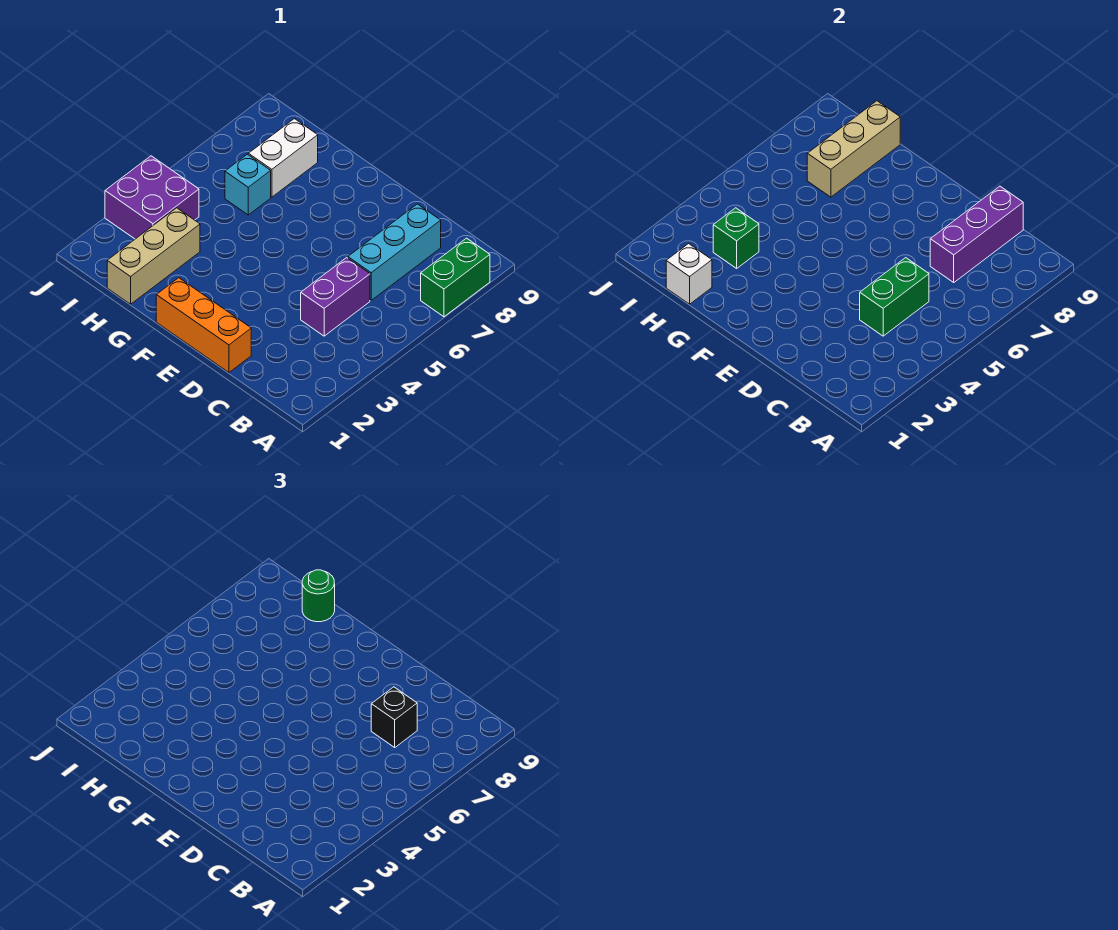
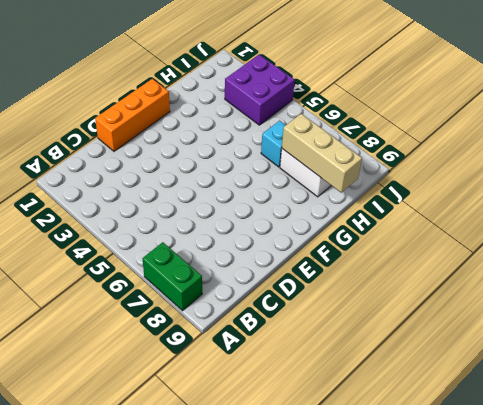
none -> purple brick C4:C5 level 1
none -> cyan brick C6:C8 level 1
none -> tan brick H1:H3 level 1

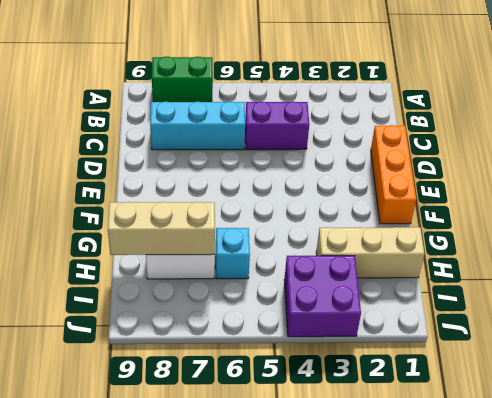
none -> green brick C4:C5 level 2
none -> purple brick C7:C9 level 2
none -> white brick H1 level 2

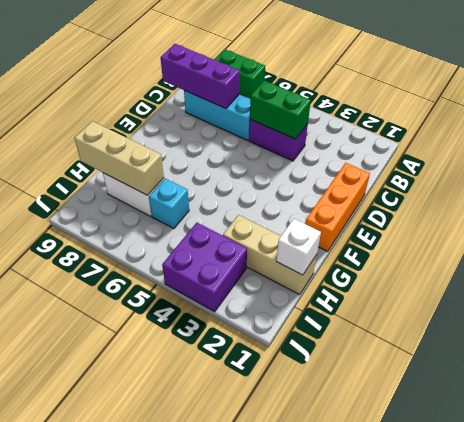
none -> green brick H3 level 2
none -> black brick C7 level 3
none -> green round brick H9 level 3

